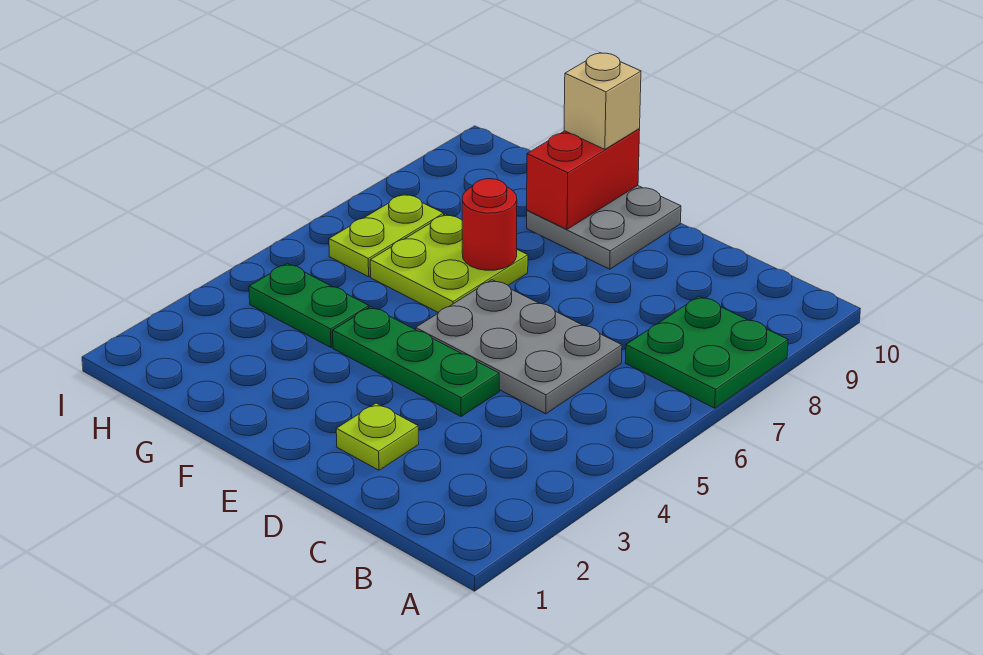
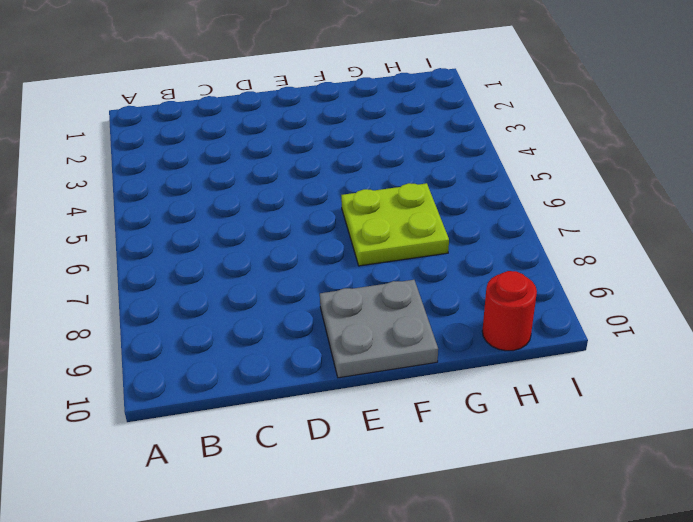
red round brick H10 level 1 -> red round brick F7 level 2
none -> green plate A7:B8 level 1
none -> grey plate C5:E6 level 1

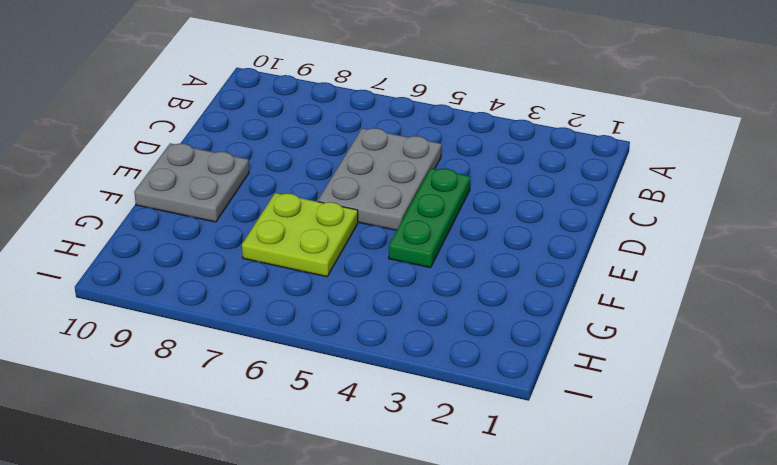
none -> green plate A7:B8 level 1
none -> lime plate D2 level 1

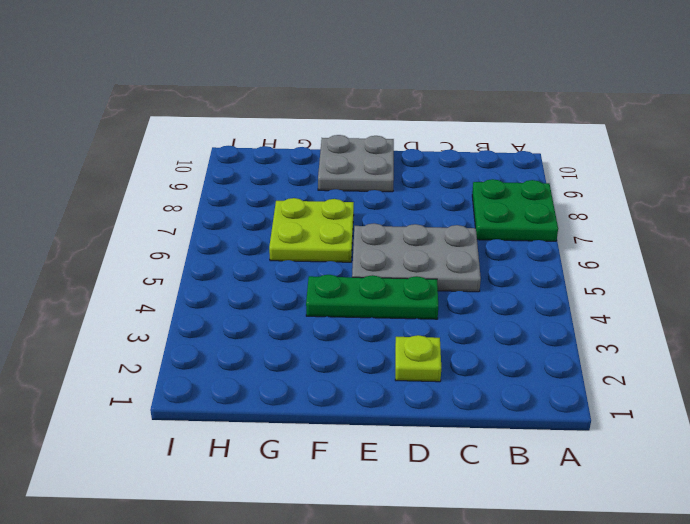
none -> green plate G4:H4 level 1
none -> lime plate H6:H7 level 1

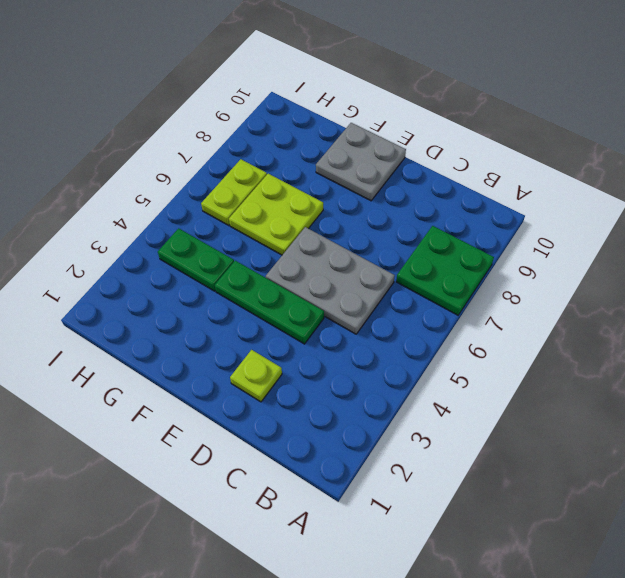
none -> red round brick F7 level 2
none -> red brick F9:F10 level 2

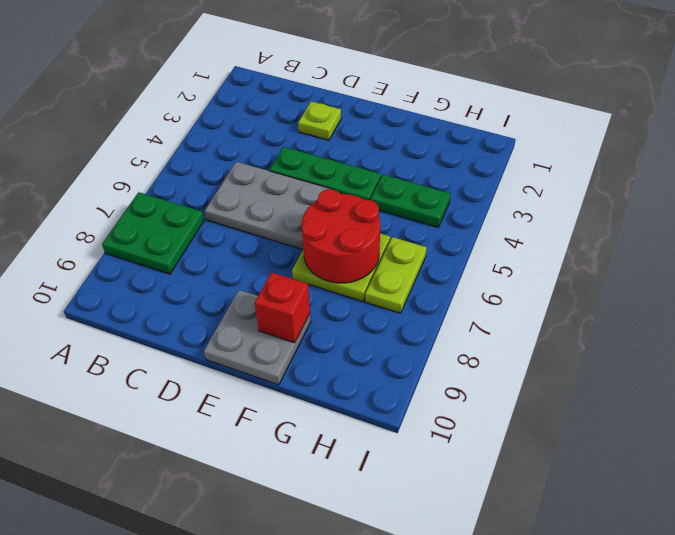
red round brick F6:G7 level 2 -> red round brick F7 level 2
red brick F9 level 2 -> red brick F9:F10 level 2
none -> tan brick F10 level 3

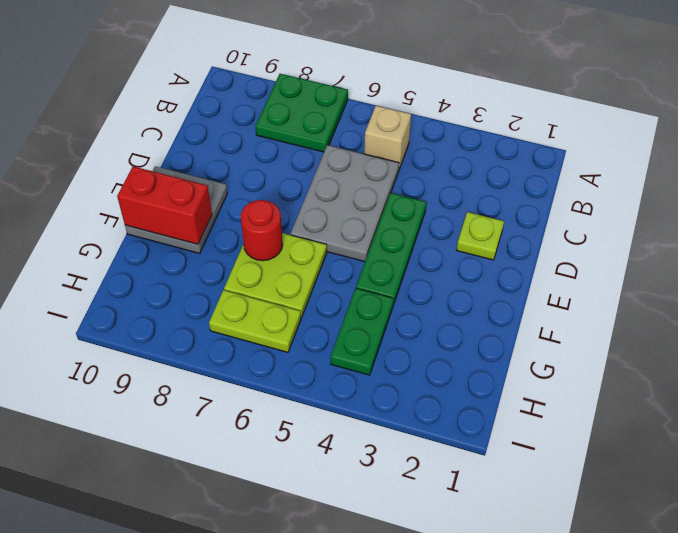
tan brick B5 level 1 -> tan brick F10 level 3

